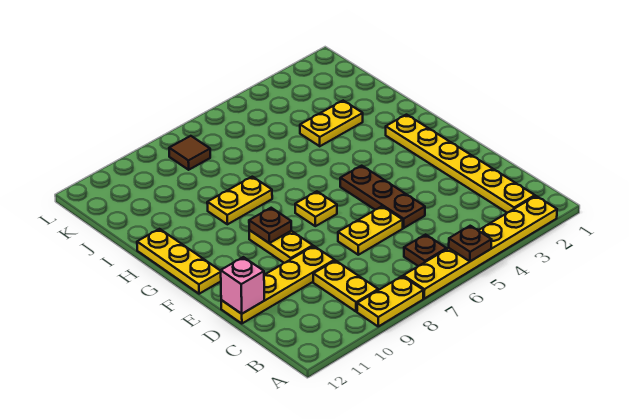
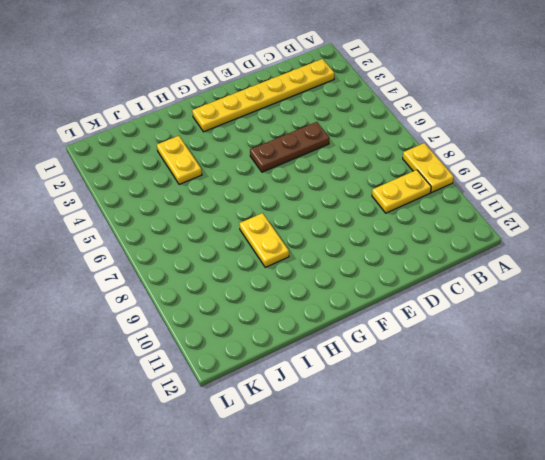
none -> yellow plate A2:A7 level 1
none -> brown plate B6 level 1
none -> yellow plate D6:D7 level 1

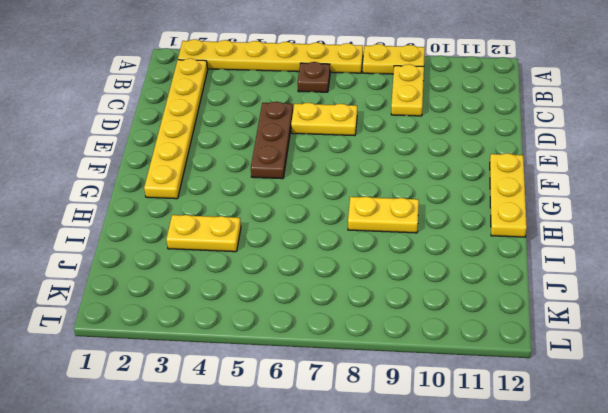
none -> yellow plate D9:D12 level 1
none -> yellow plate E9:F9 level 1
none -> yellow plate F7 level 1

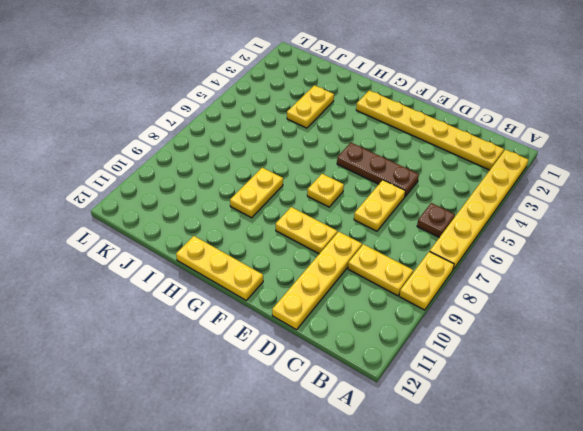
none -> brown tile K8 level 1
none -> brown plate A5 level 2
none -> pink brick D12 level 2

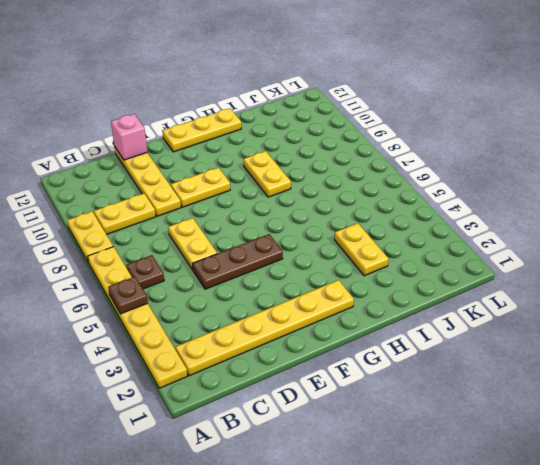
none -> yellow plate F7 level 1
none -> brown tile K8 level 1
none -> brown plate F9 level 2

